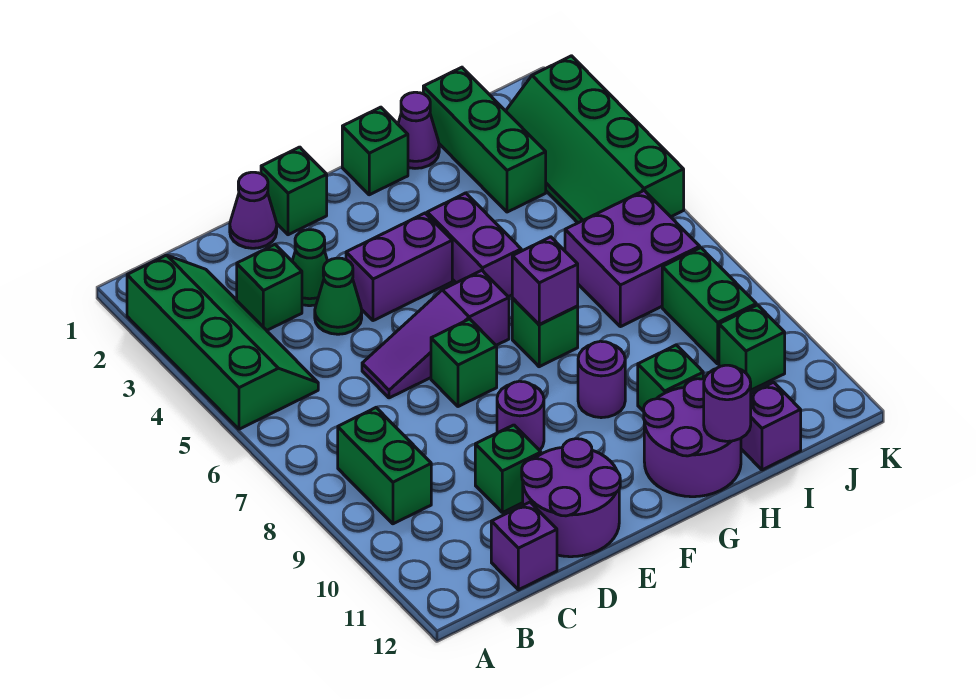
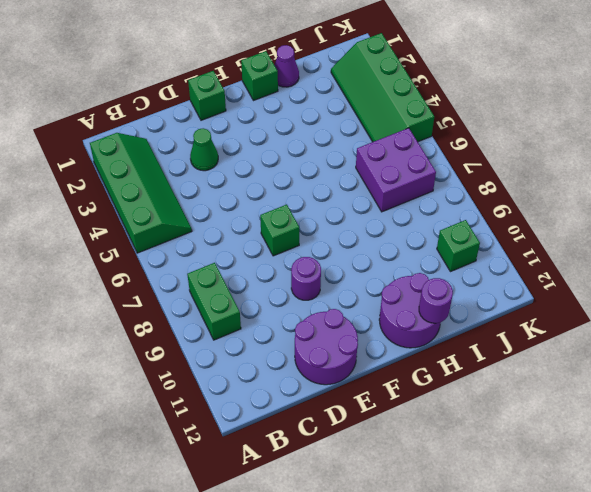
none -> green brick C3 level 1
none -> purple brick C12 level 1
none -> purple cone D1 level 1

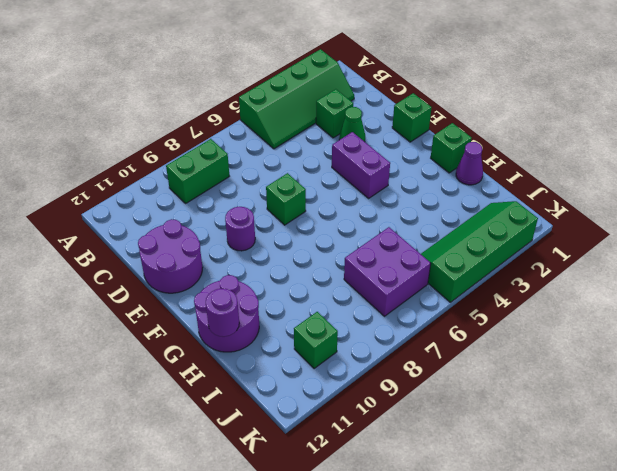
none -> purple brick C12 level 1
none -> purple cone D1 level 1
none -> green cone D4 level 1

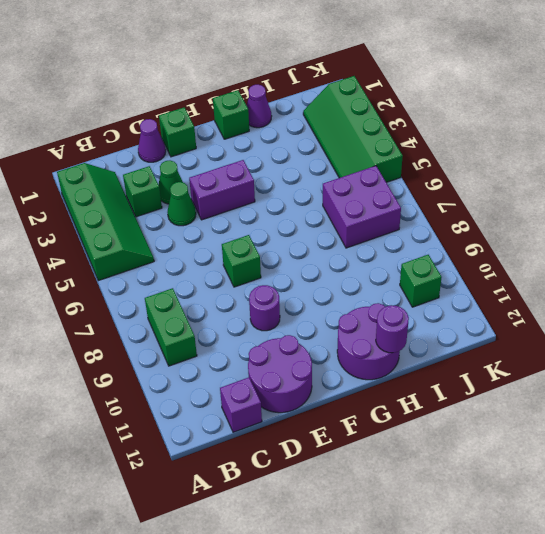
none -> purple slope D6:F6 level 1 top F
none -> green brick D10 level 1
none -> purple brick G4:G5 level 1

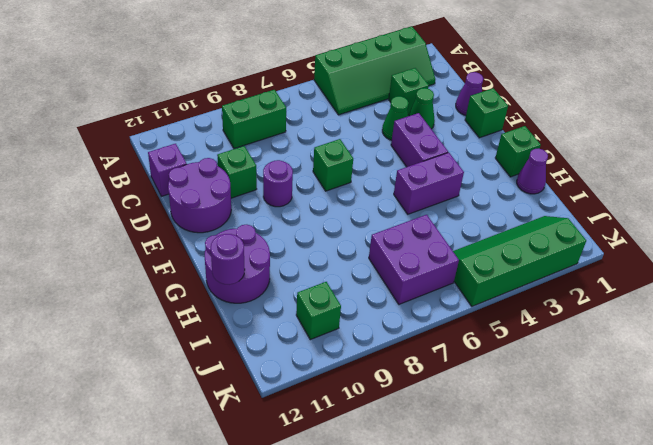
none -> purple slope D6:F6 level 1 top F
none -> green brick G7 level 1
none -> purple round brick G9 level 1

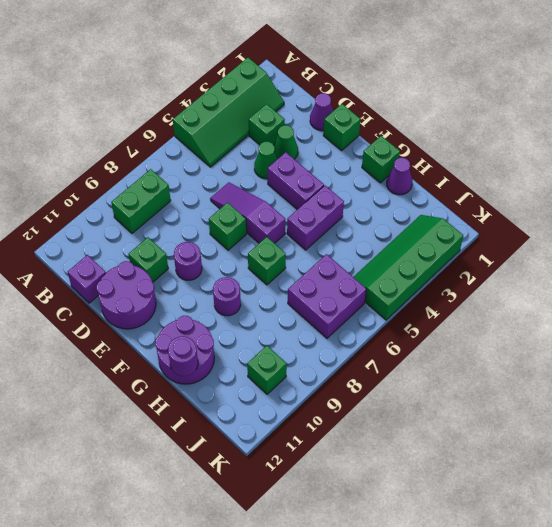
none -> green brick H10 level 1
none -> green brick I1:I3 level 1
none -> purple brick I12 level 1

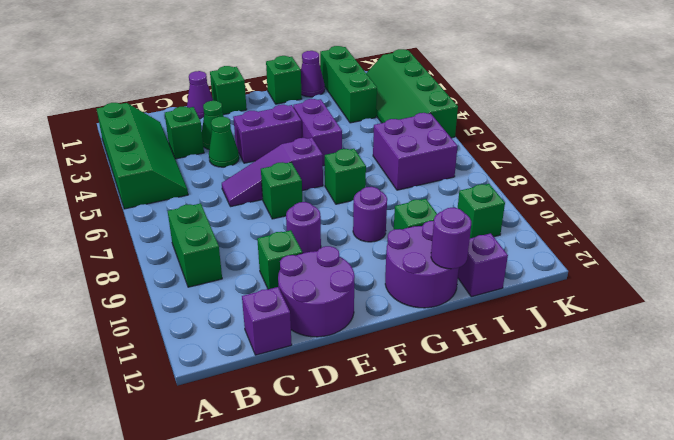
none -> green brick J8:J9 level 1
none -> purple brick G7 level 2

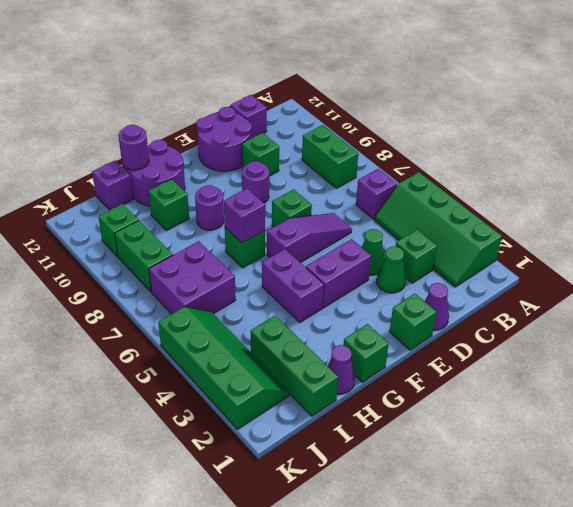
purple brick B6 level 1 -> none

